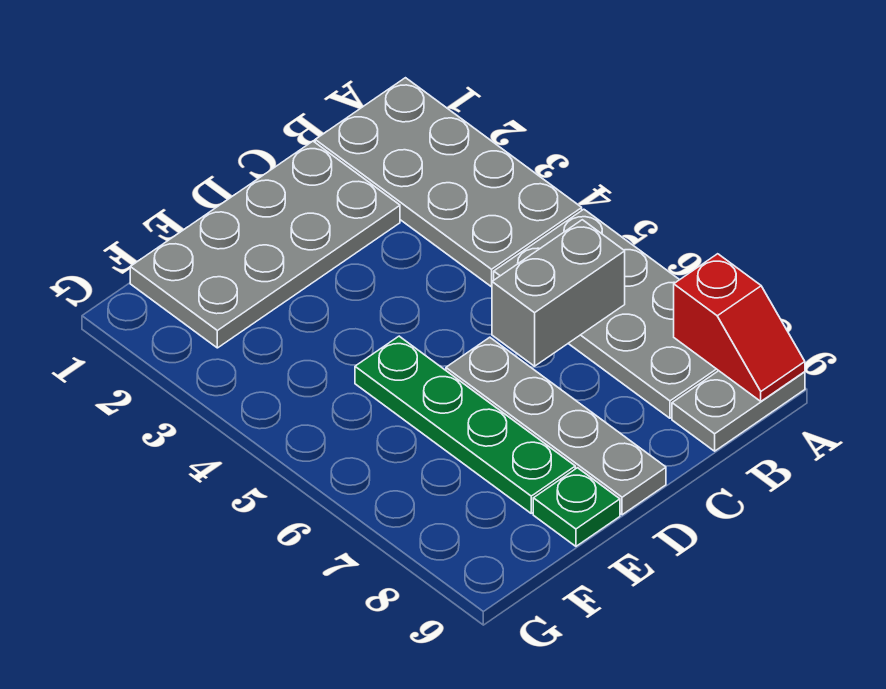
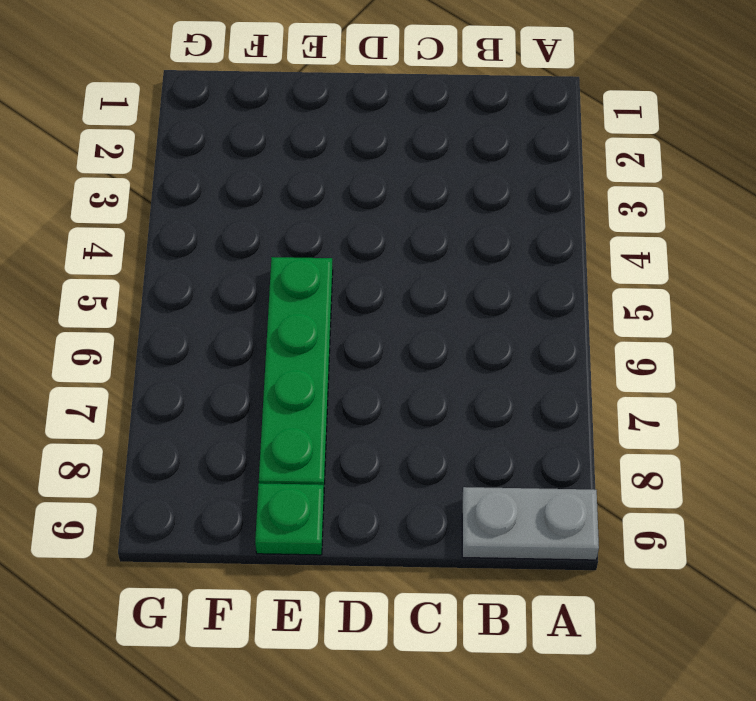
none -> grey plate A1:B4 level 1
none -> grey plate A5:B8 level 1

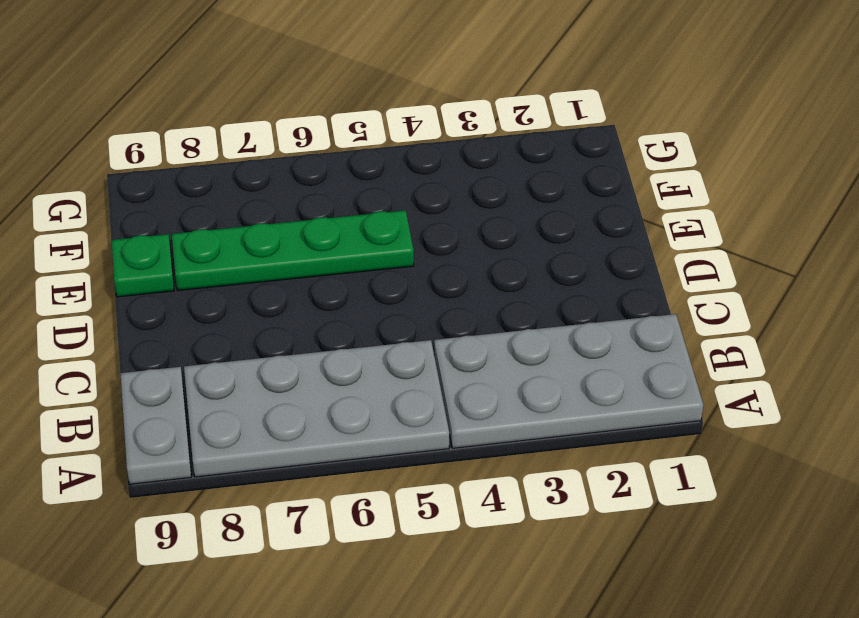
none -> grey plate C1:F2 level 1
none -> grey plate D6:D9 level 1

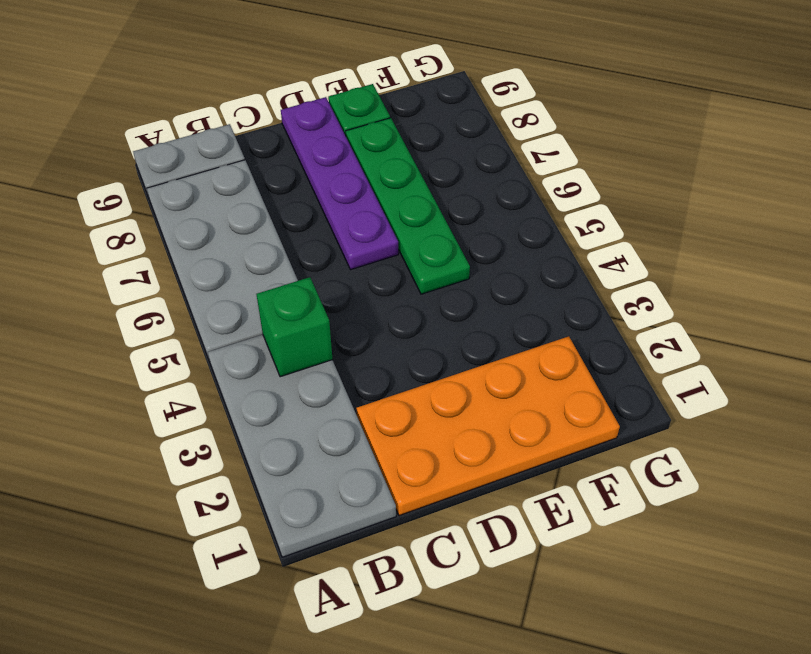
green brick B4 level 2 -> none
orange plate C1:F2 level 1 -> grey plate C1:F2 level 1
purple plate D6:D9 level 1 -> grey plate D6:D9 level 1
none -> red slope A8:A9 level 2 top 8
none -> grey brick B6:C6 level 2

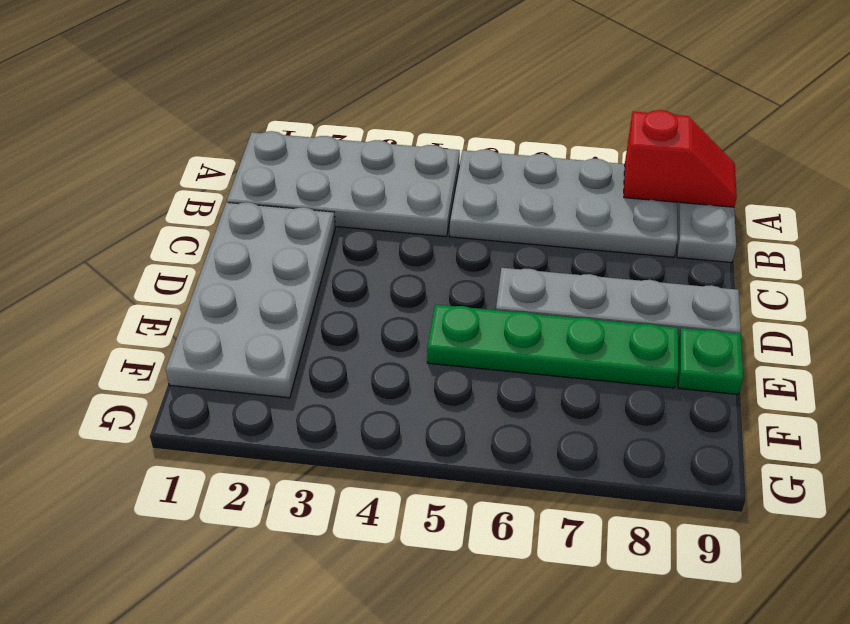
none -> grey brick B6:C6 level 2

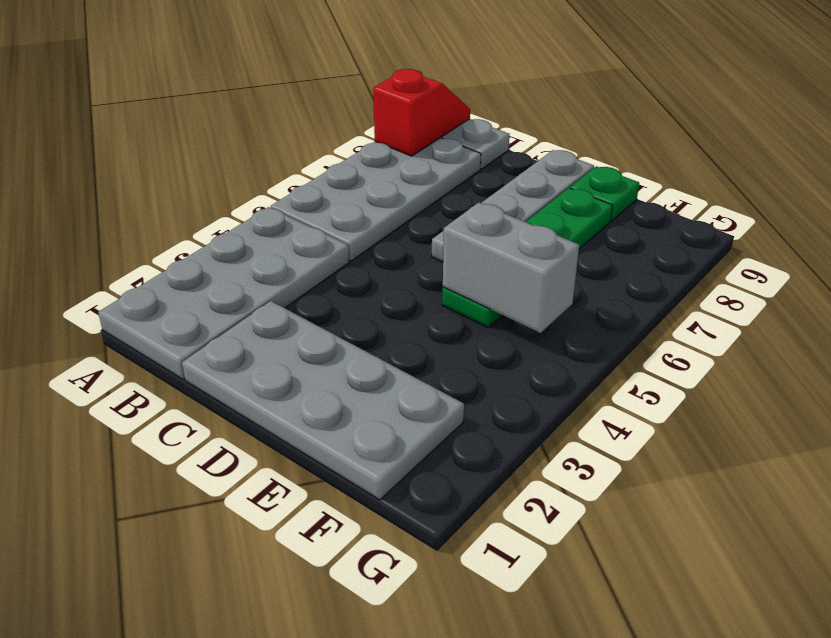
grey brick E5:F5 level 2 -> grey brick B6:C6 level 2

